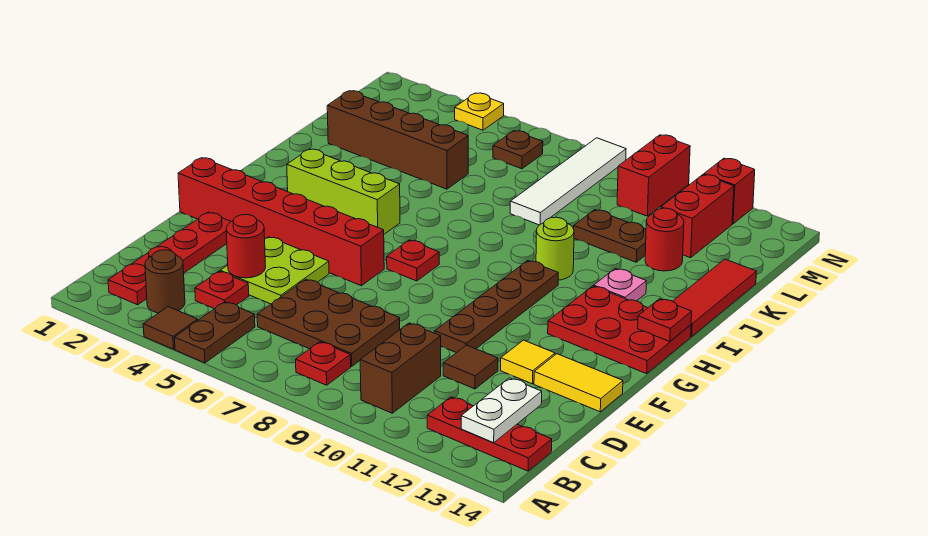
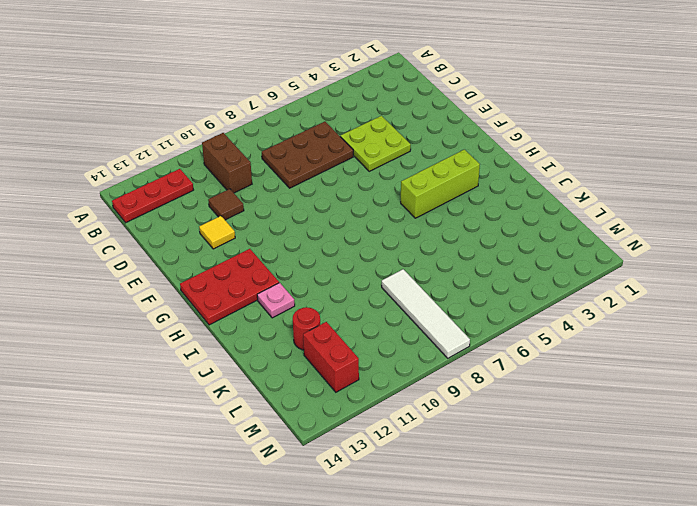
none -> brown tile A4 level 1
none -> brown plate A5:B5 level 1
none -> red plate B2:E2 level 1
none -> brown round brick B3 level 1

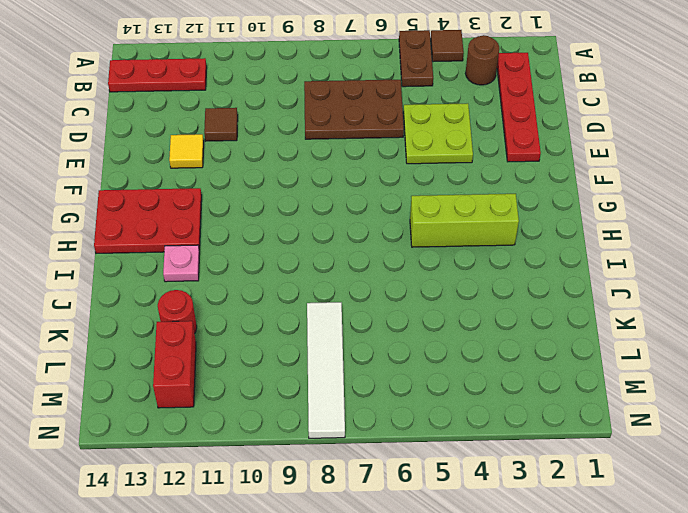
none -> red plate B8 level 1
none -> brown brick B10:C10 level 1
none -> red plate C4 level 1
none -> brown plate E10:H10 level 1

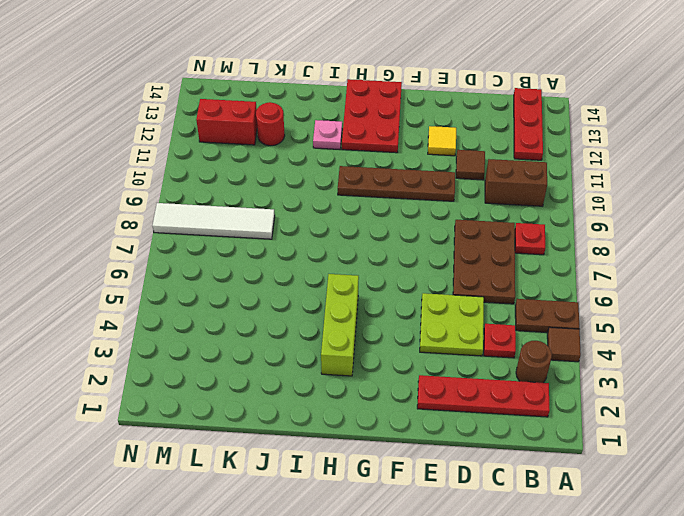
none -> yellow tile E13:E14 level 1
none -> red brick F1:F6 level 1
none -> red plate G7 level 1
none -> lime round brick I10 level 1

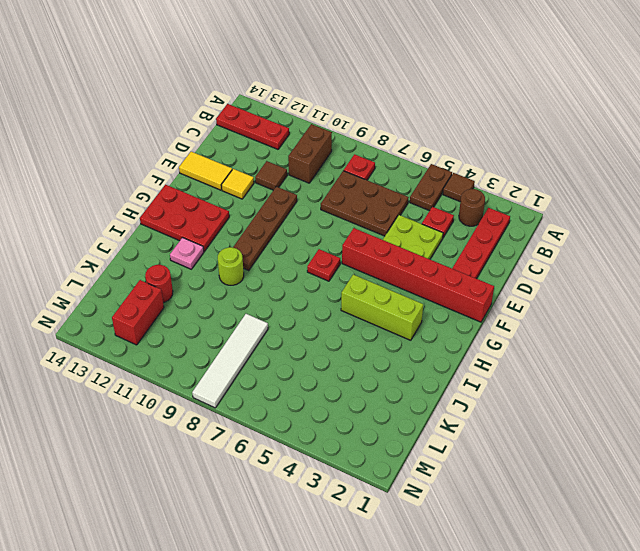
none -> red tile I14:K14 level 1
none -> brown brick K2:K5 level 1
none -> brown plate K10:K11 level 1
none -> brown plate M6 level 1

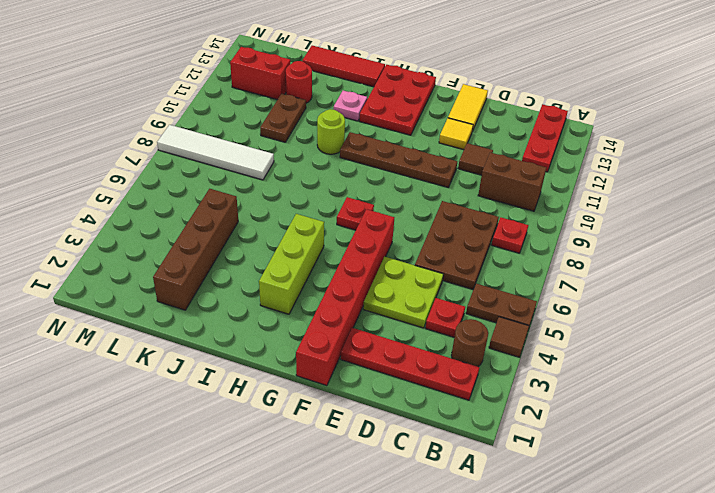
none -> brown plate M6 level 1
none -> red brick M10:N10 level 1
none -> yellow plate N4 level 1
none -> red brick N12 level 1

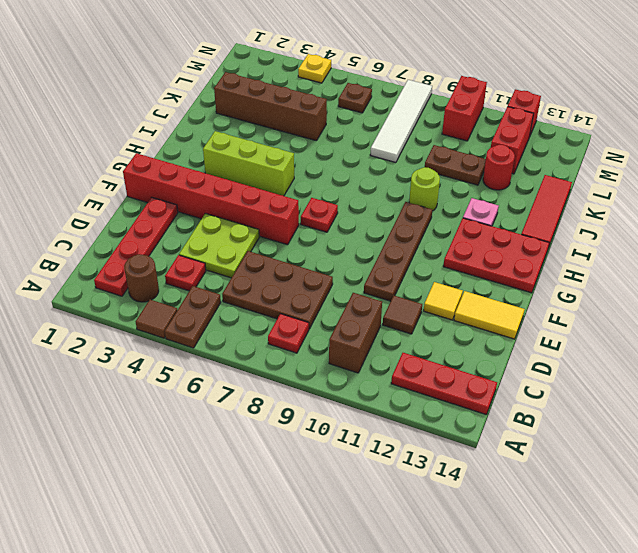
none -> white plate B13:C13 level 2
none -> red round brick D4 level 2
none -> red plate H14 level 2

